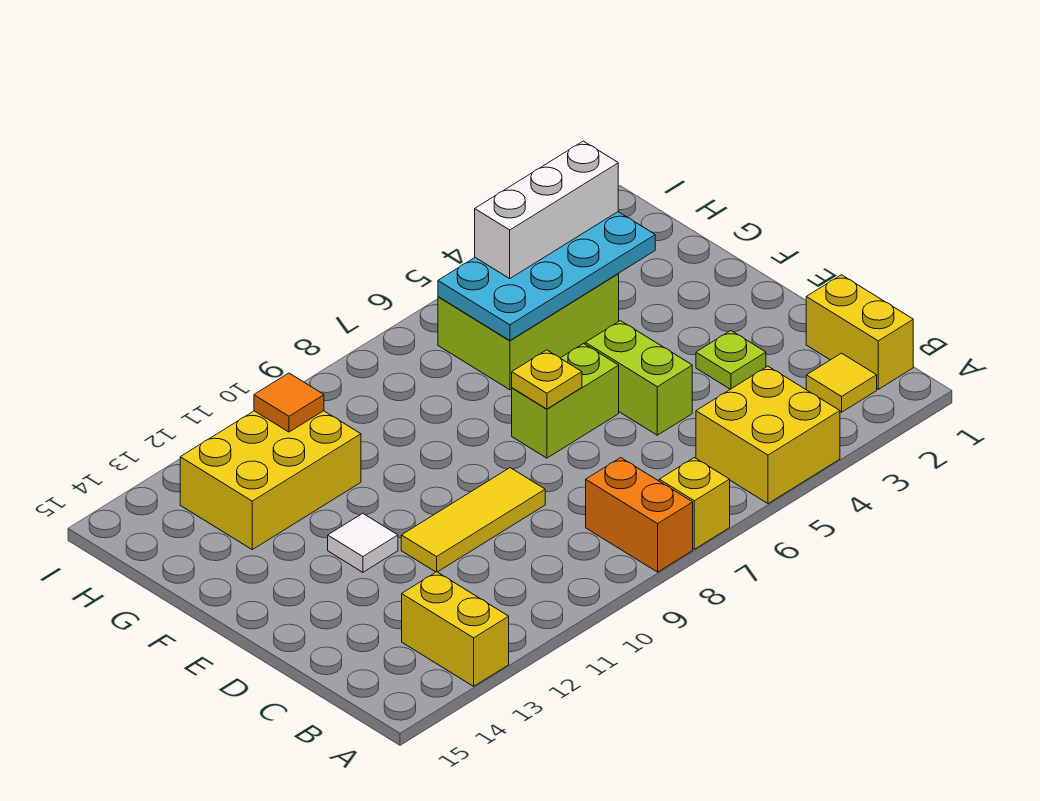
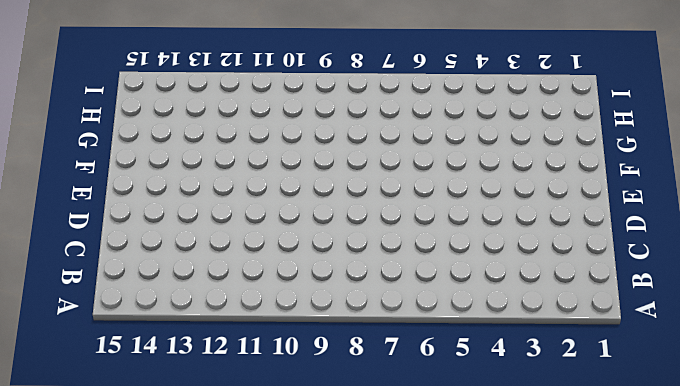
none -> yellow brick A4:B5 level 1
none -> yellow brick A7 level 1
none -> orange brick A8:B8 level 1

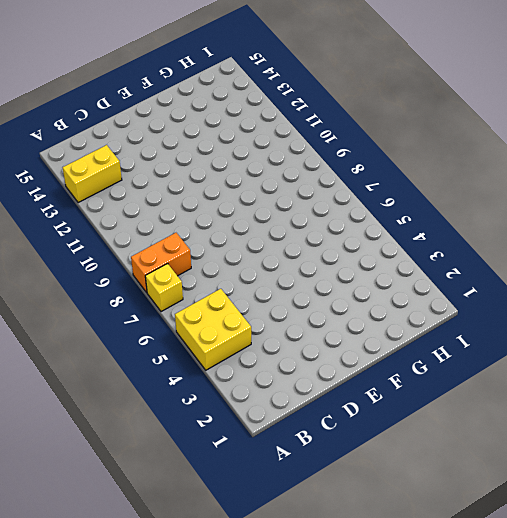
none -> yellow brick B1:C1 level 1
none -> yellow tile B2 level 1
none -> lime plate D3 level 1

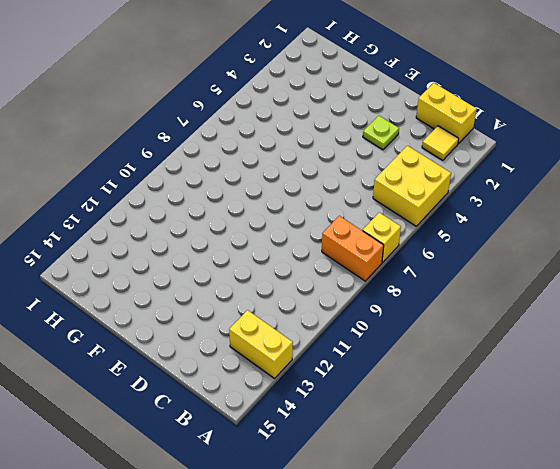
none -> lime brick D5:E5 level 1
none -> yellow tile D9:D11 level 1
none -> lime brick E6:E7 level 1

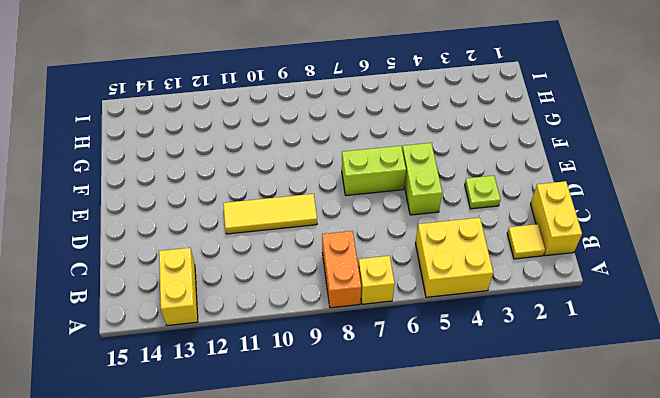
none -> white tile E12 level 1
none -> lime brick G4:H6 level 1
none -> yellow brick G11:H13 level 1

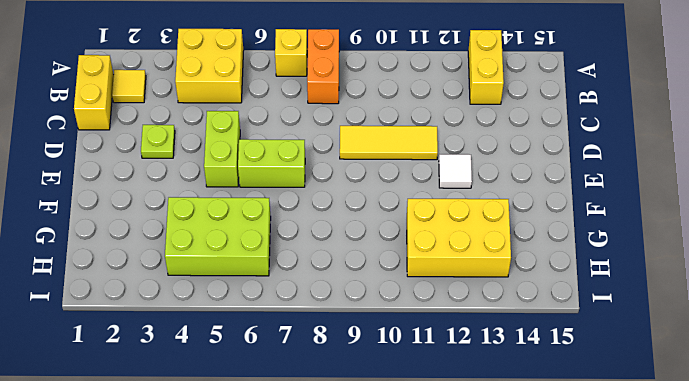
none -> yellow plate E7 level 2
none -> cyan plate G3:H6 level 2
none -> orange tile H11 level 2

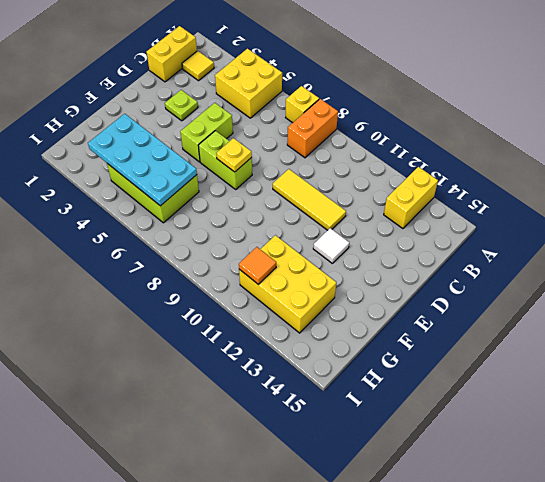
none -> white brick H3:H5 level 3

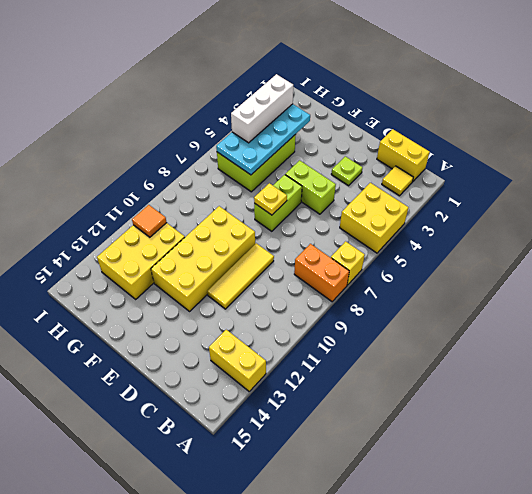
yellow brick E9:F12 level 1 -> white tile E12 level 1

